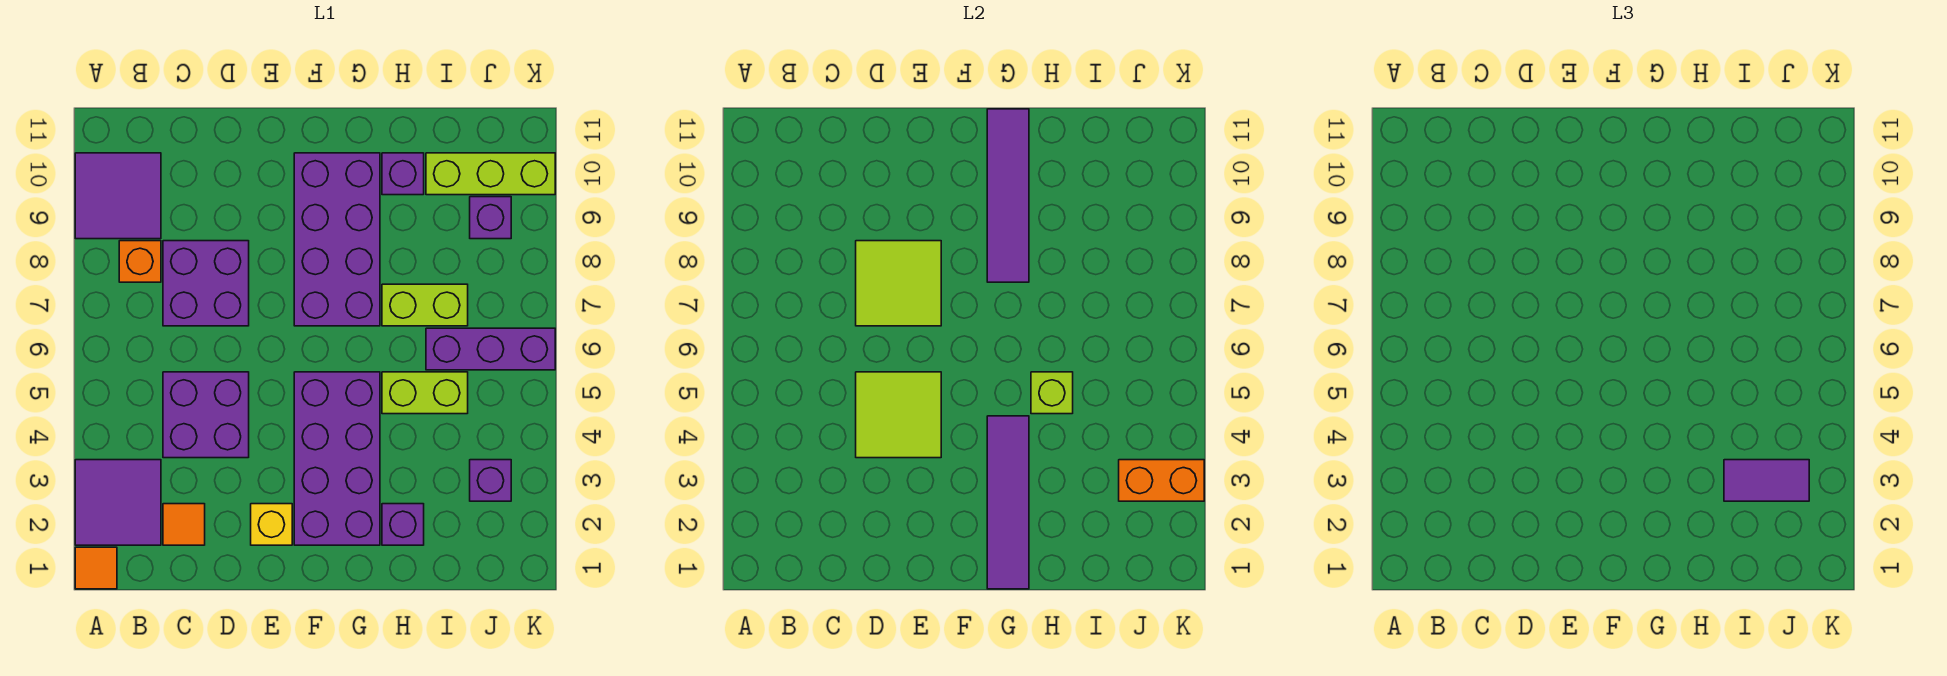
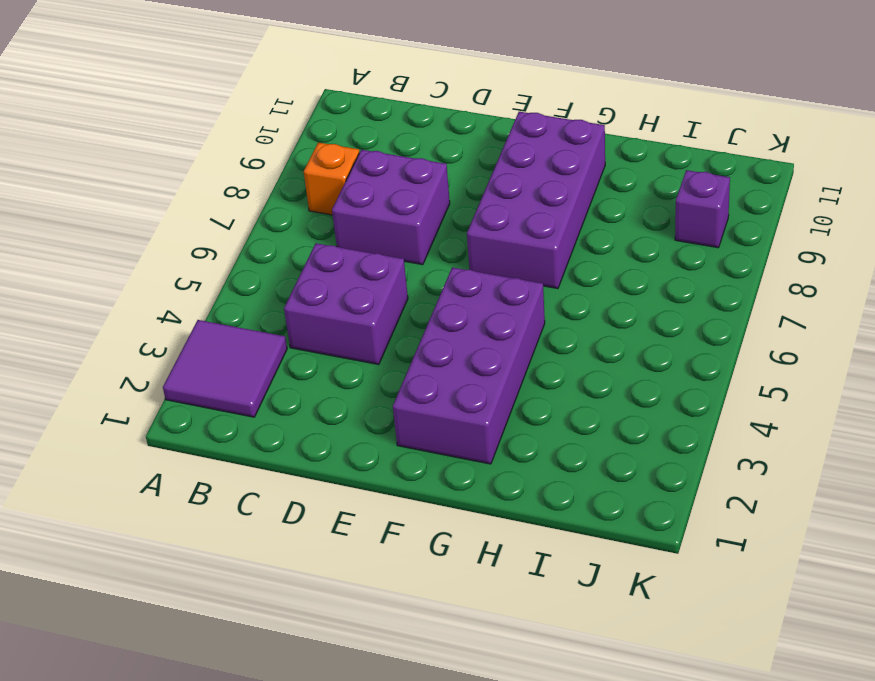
none -> orange tile A1 level 1
none -> purple tile A9:B10 level 1
none -> orange tile C2 level 1

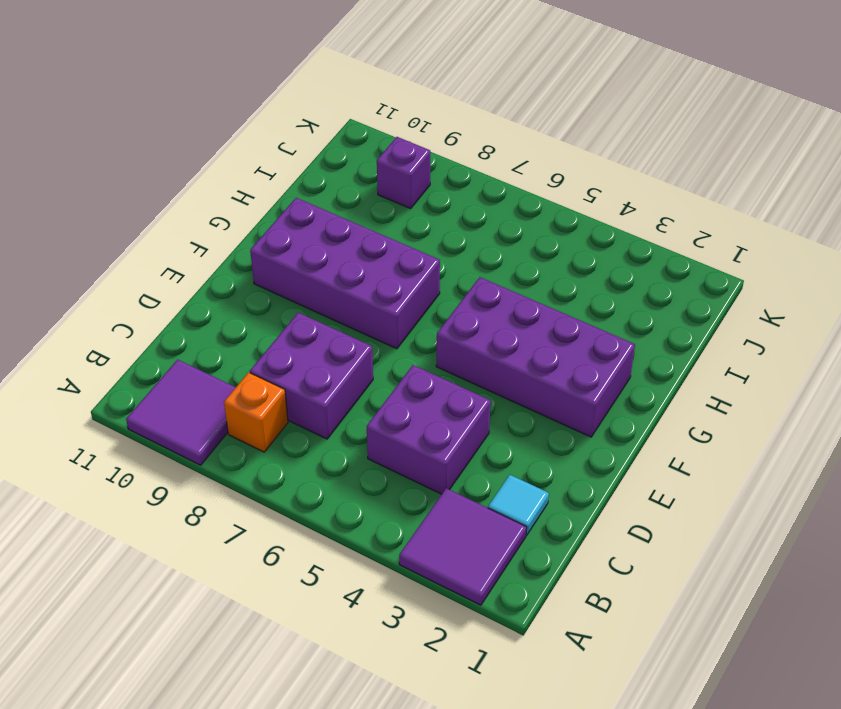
cyan tile C2 level 1 -> orange tile C2 level 1
none -> orange tile A1 level 1
none -> yellow brick E2 level 1
none -> purple brick H2 level 1

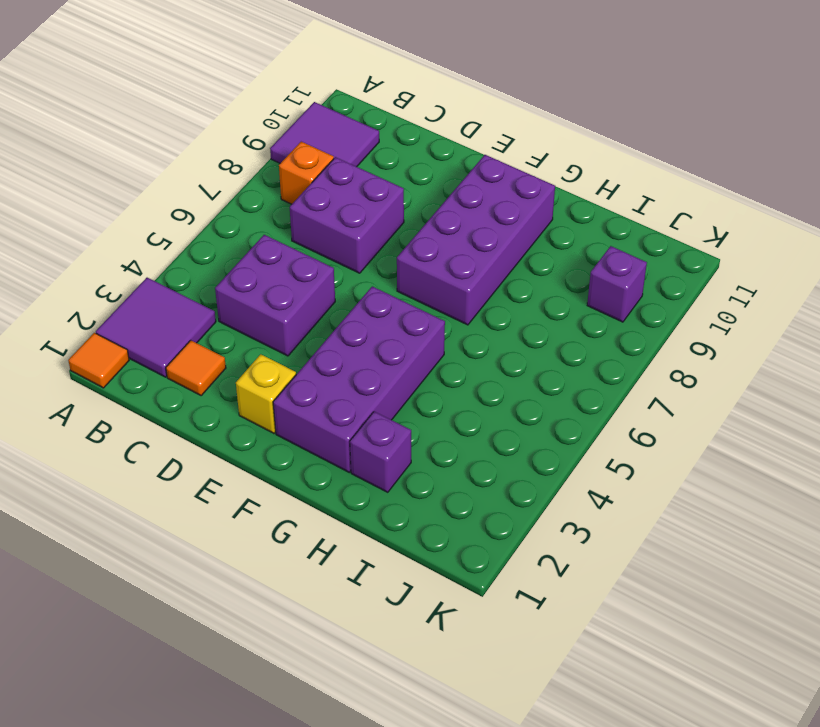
none -> lime brick H5:I5 level 1
none -> lime brick H7:I7 level 1
none -> purple brick H10 level 1

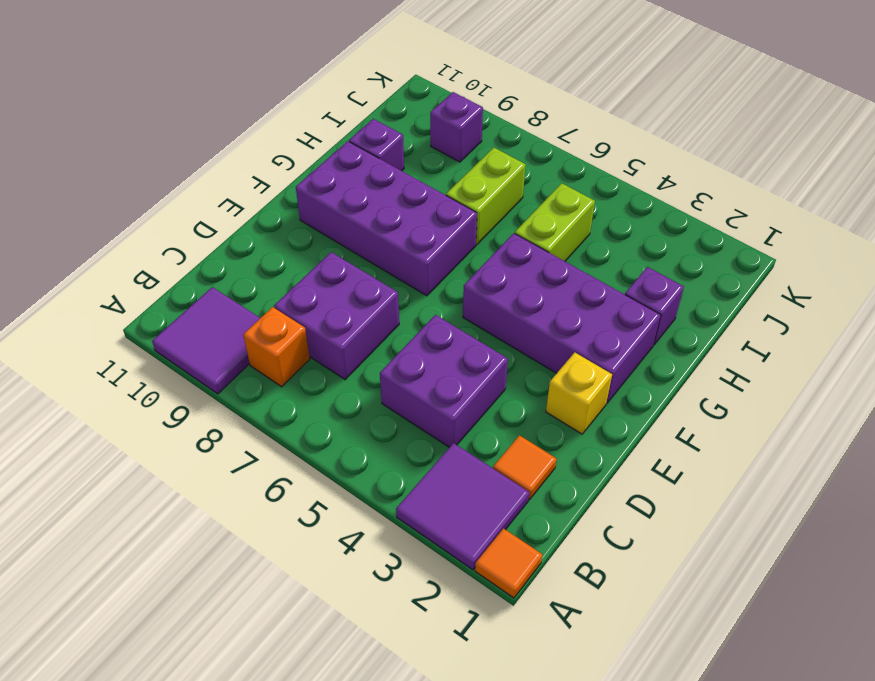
none -> purple brick I6:K6 level 1
none -> lime brick I10:K10 level 1
none -> purple brick J3 level 1

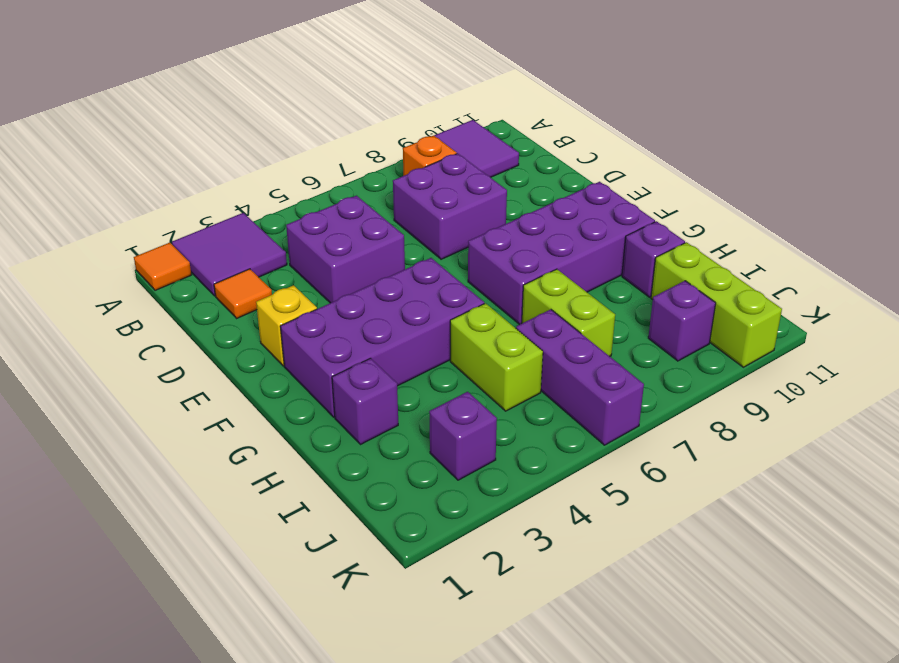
none -> lime tile D4:E5 level 2
none -> lime tile D7:E8 level 2
none -> purple tile G1:G4 level 2

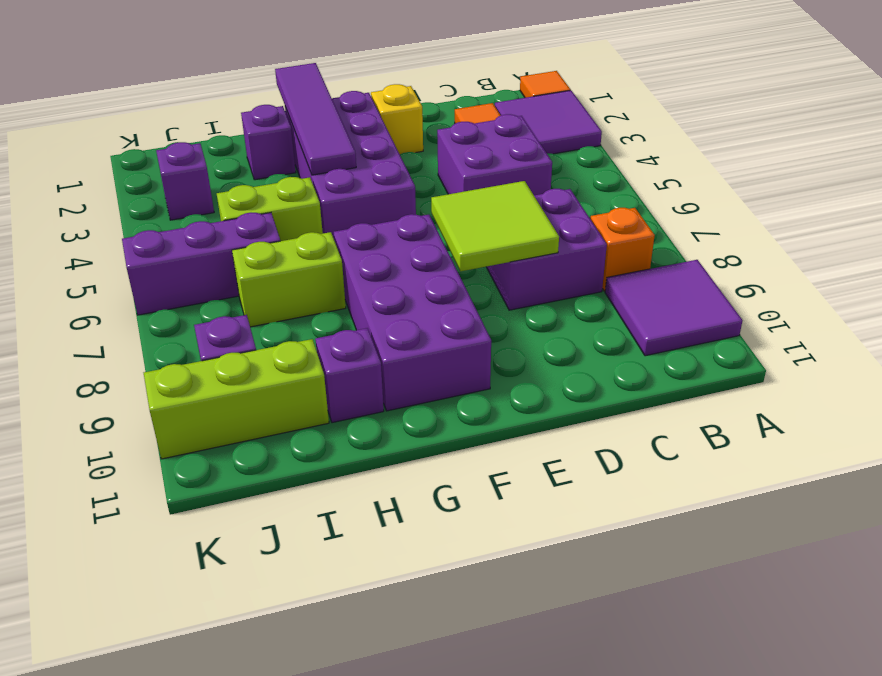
none -> lime tile D4:E5 level 2
none -> purple tile G8:G11 level 2
none -> lime brick H5 level 2

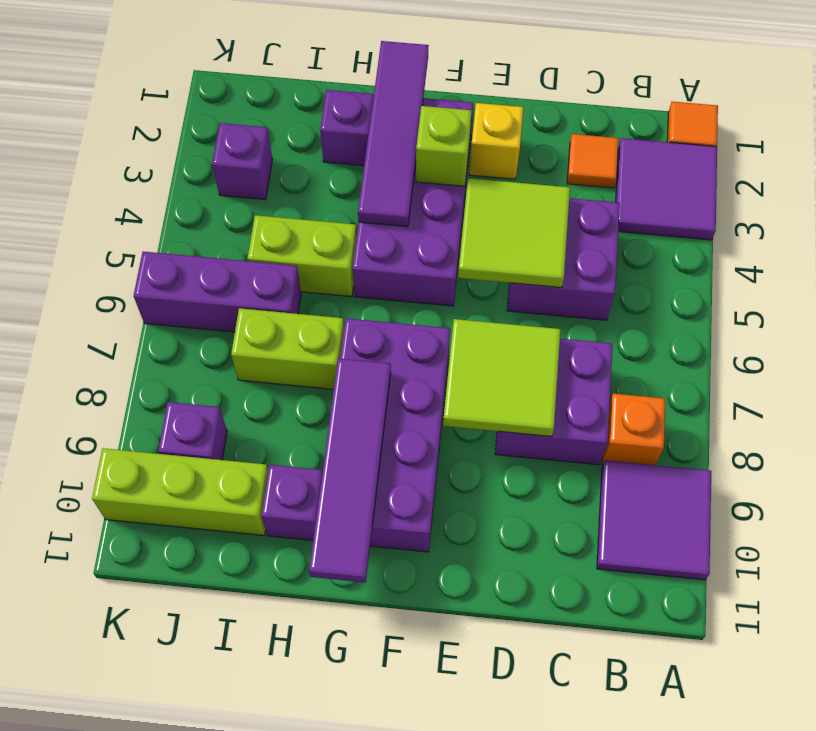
lime brick F3 level 2 -> lime brick H5 level 2
none -> orange brick J3:K3 level 2
none -> purple tile I3:J3 level 3

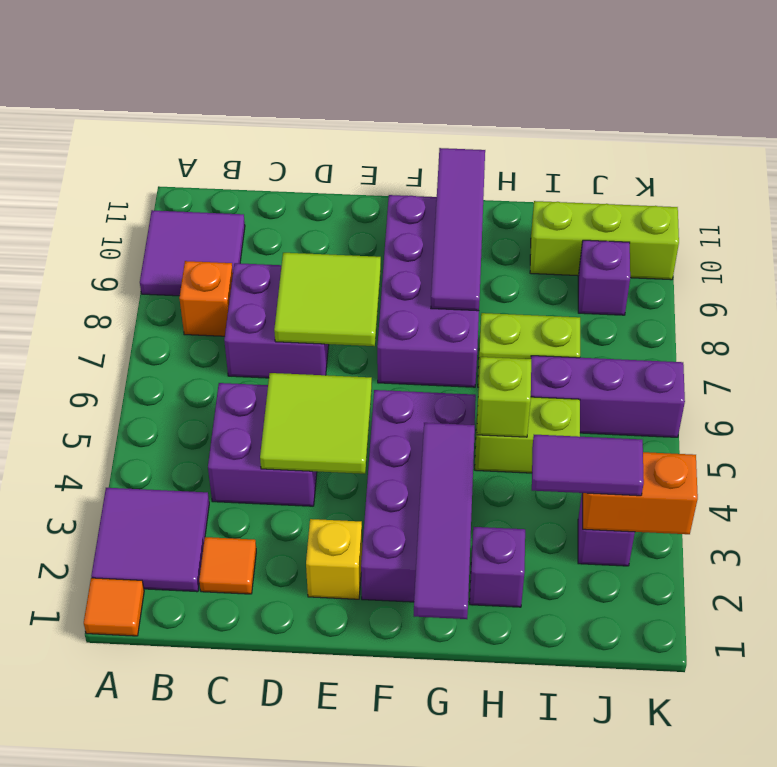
none -> purple brick H10 level 1

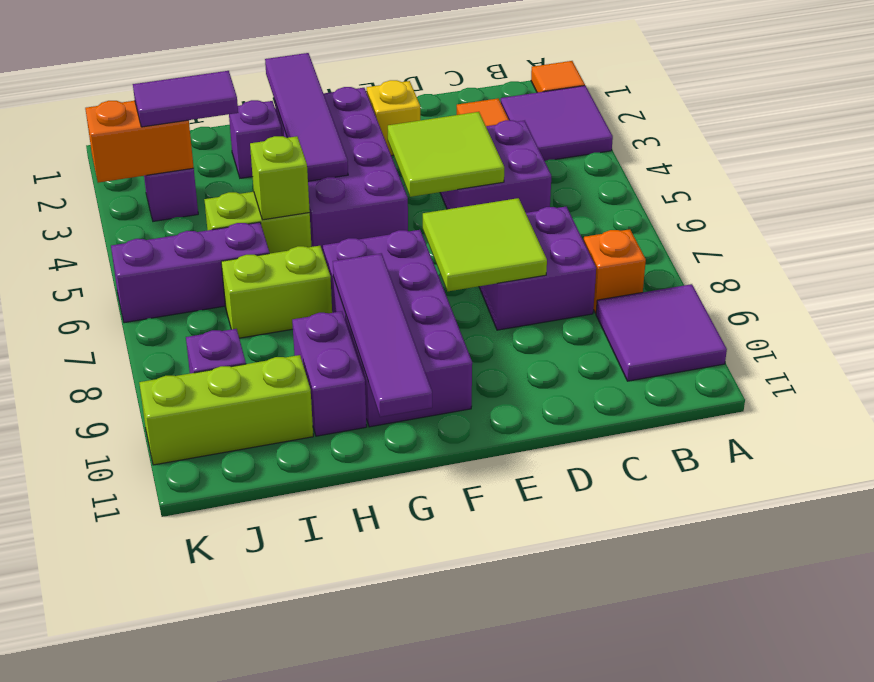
purple brick H9:H10 level 1 -> purple brick H10 level 1

